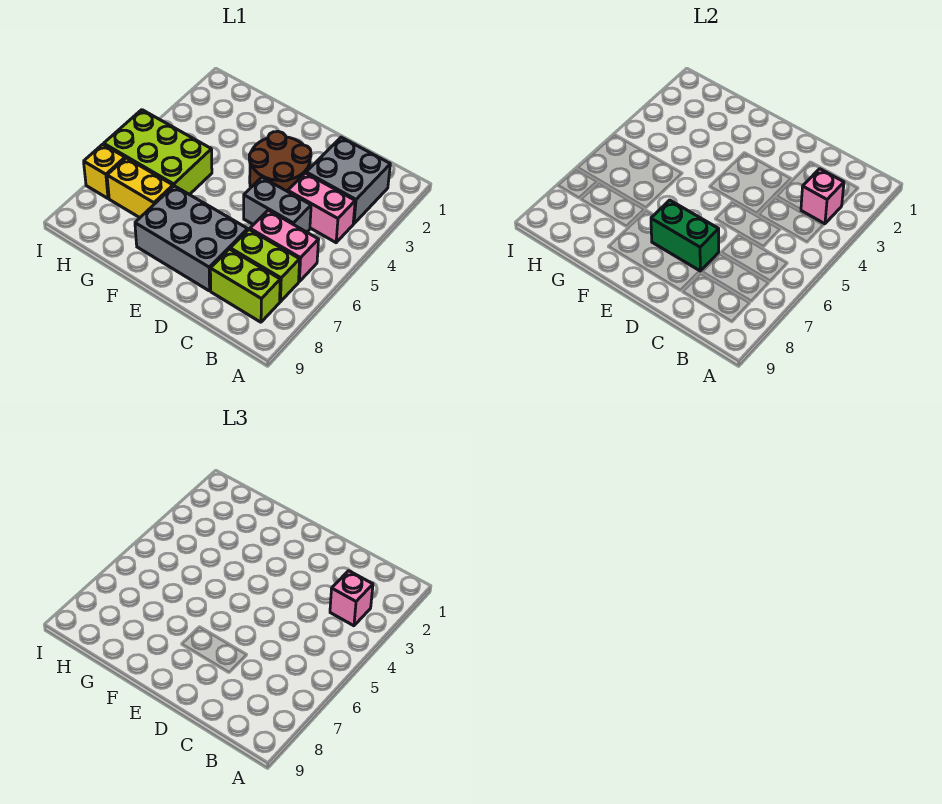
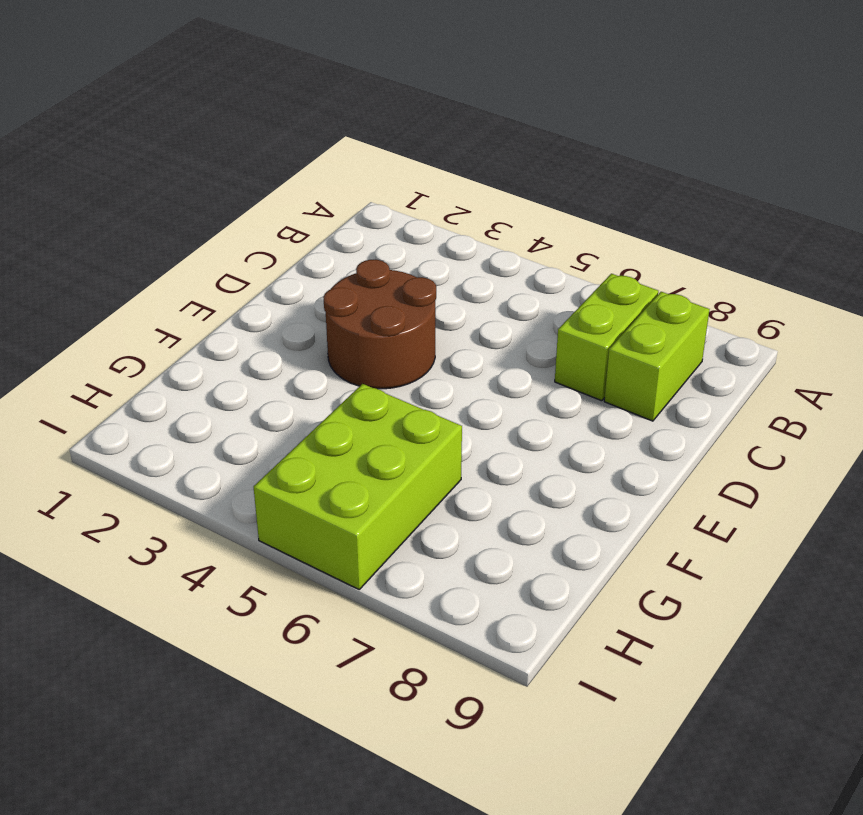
none -> grey brick B2:C3 level 1
none -> pink brick B4:C4 level 1
none -> pink brick B6:C6 level 1

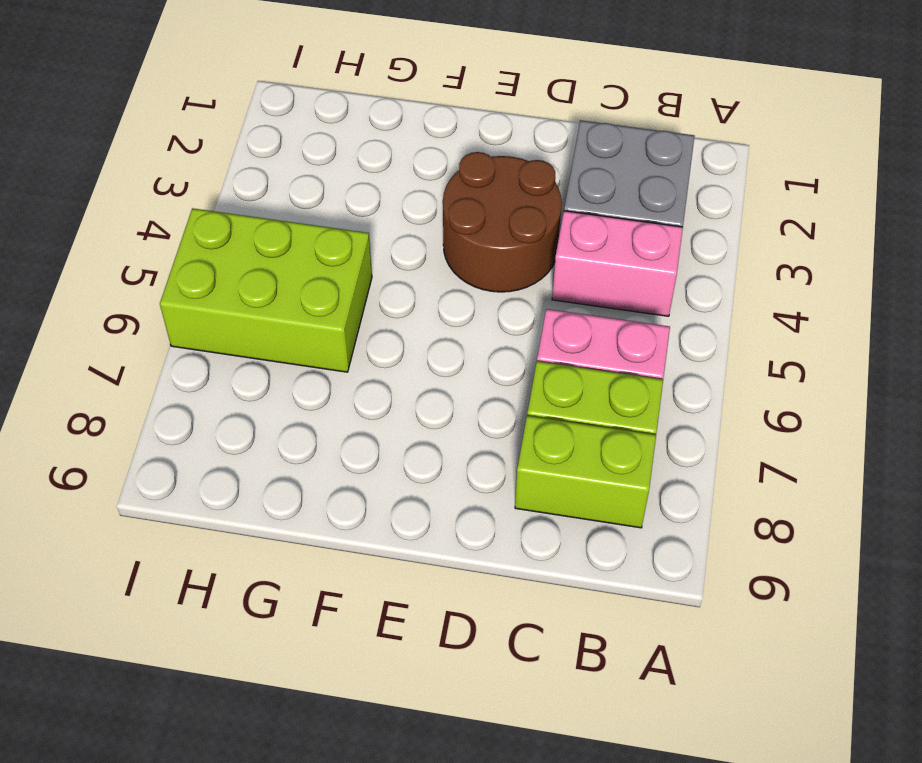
none -> grey brick C5:D5 level 1
none -> grey brick D7:F8 level 1
none -> yellow brick G7:H7 level 1

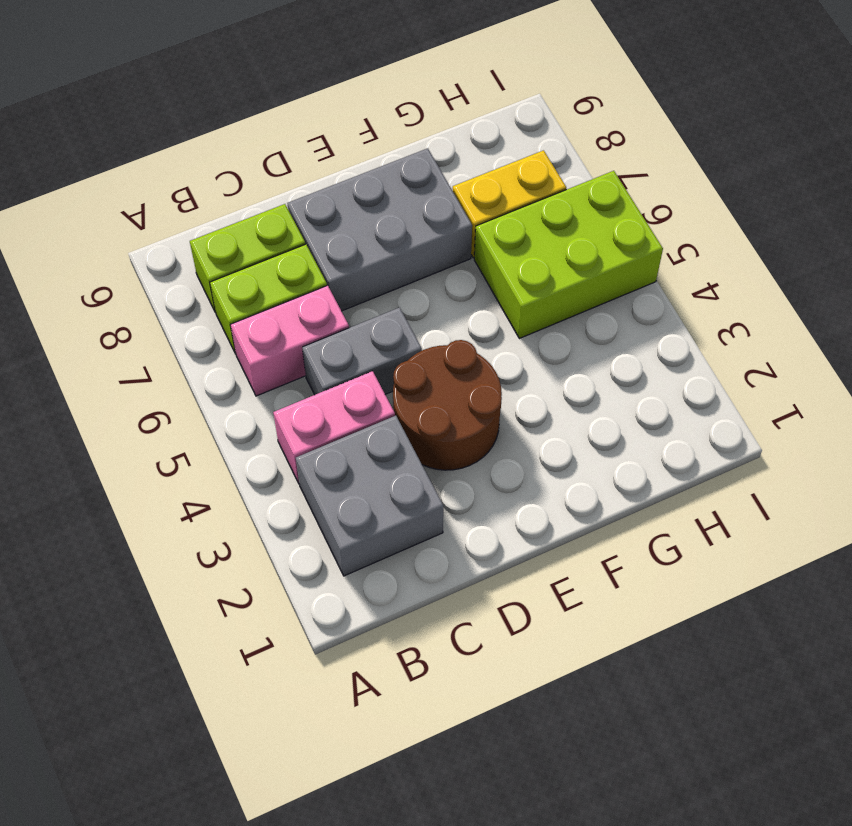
none -> yellow brick I7 level 1
none -> pink brick B3 level 2
none -> green brick D7:E7 level 2

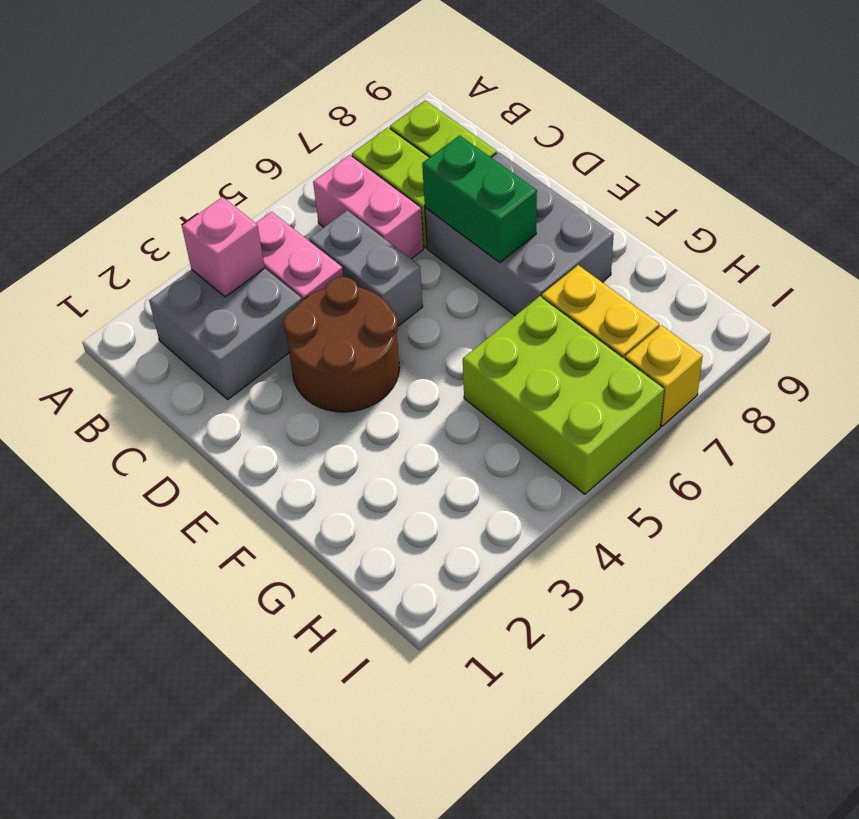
none -> pink brick B3 level 3

